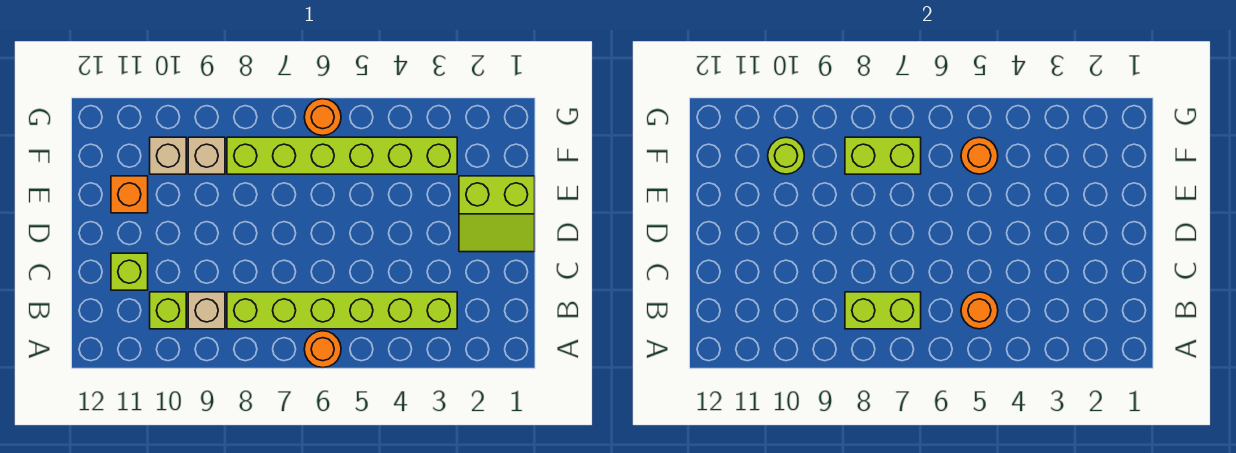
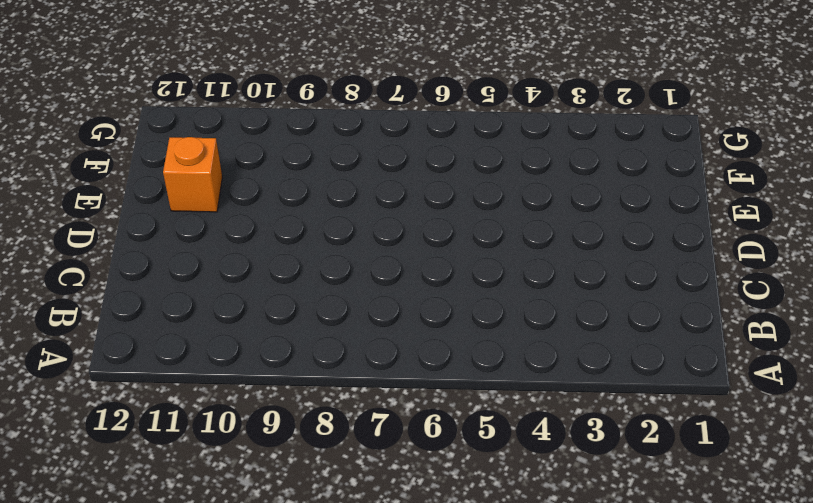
none -> orange round brick A6 level 1
none -> lime brick B3:B8 level 1
none -> tan brick B9 level 1

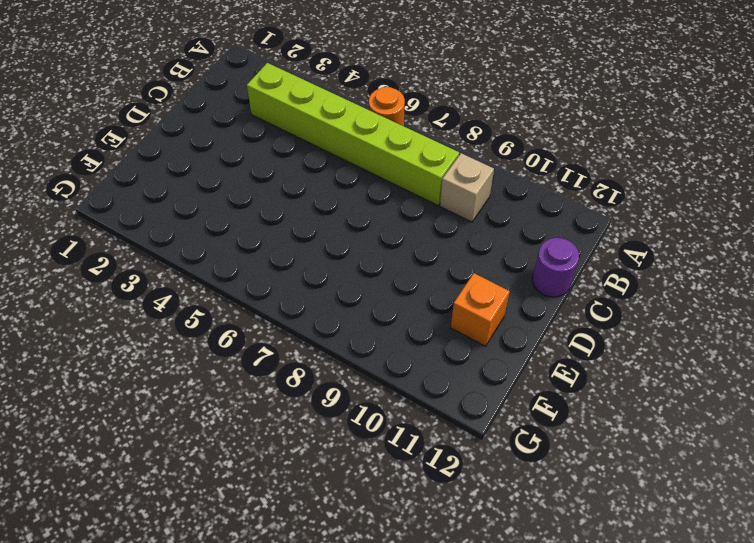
purple round brick C12 level 1 -> none
none -> lime brick B10 level 1
none -> lime brick C11 level 1
none -> lime slope D1:E2 level 1 top E

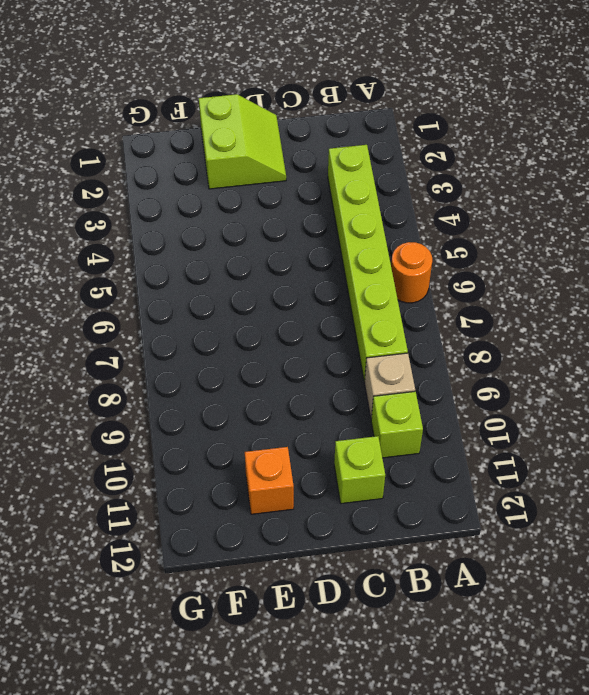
none -> lime brick F3:F8 level 1
none -> tan brick F9 level 1
none -> tan brick F10 level 1

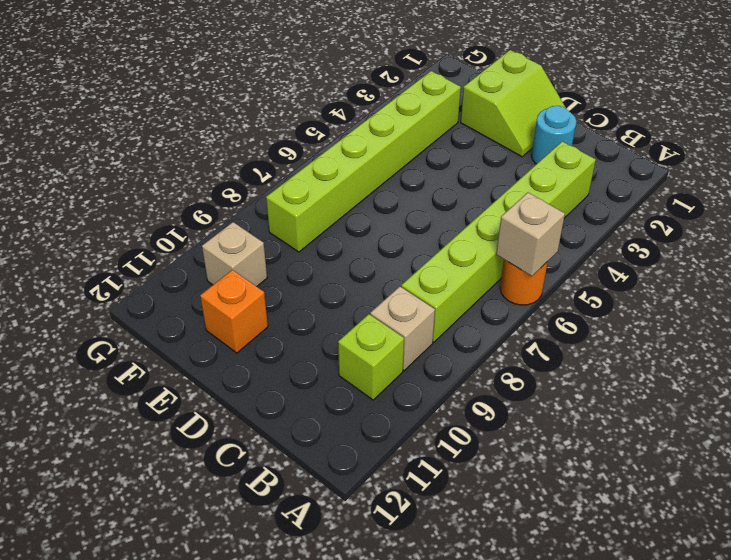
tan brick A6 level 2 -> tan brick F9 level 1
cyan round brick C2 level 1 -> none
none -> lime brick C11 level 1
none -> orange round brick G6 level 1
none -> orange round brick B5 level 2

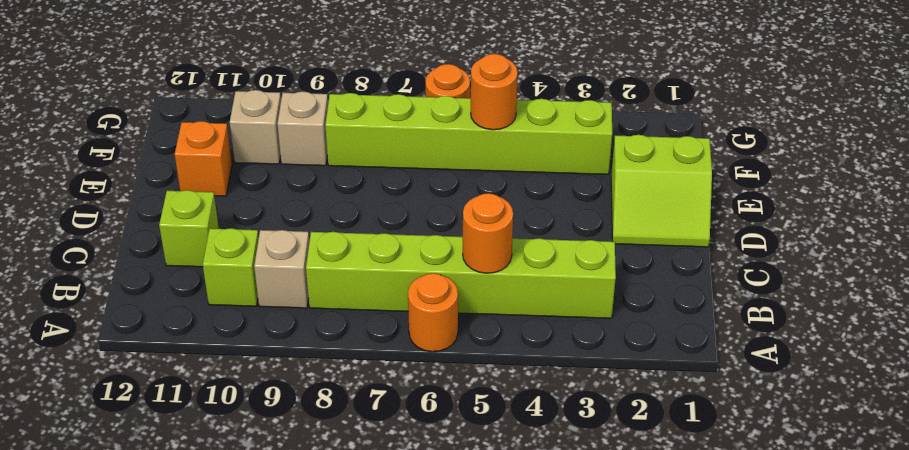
none -> lime brick B7:B8 level 2
none -> lime brick F7:F8 level 2
none -> lime round brick F10 level 2

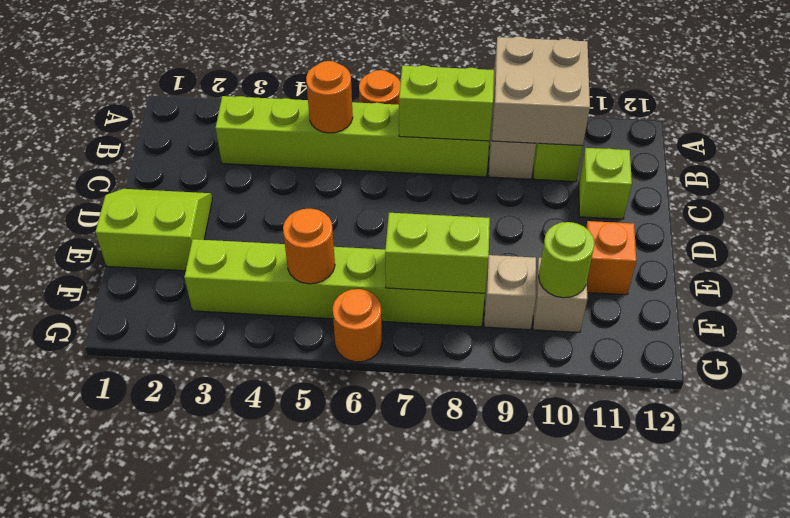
tan brick A9:B10 level 2 -> none

